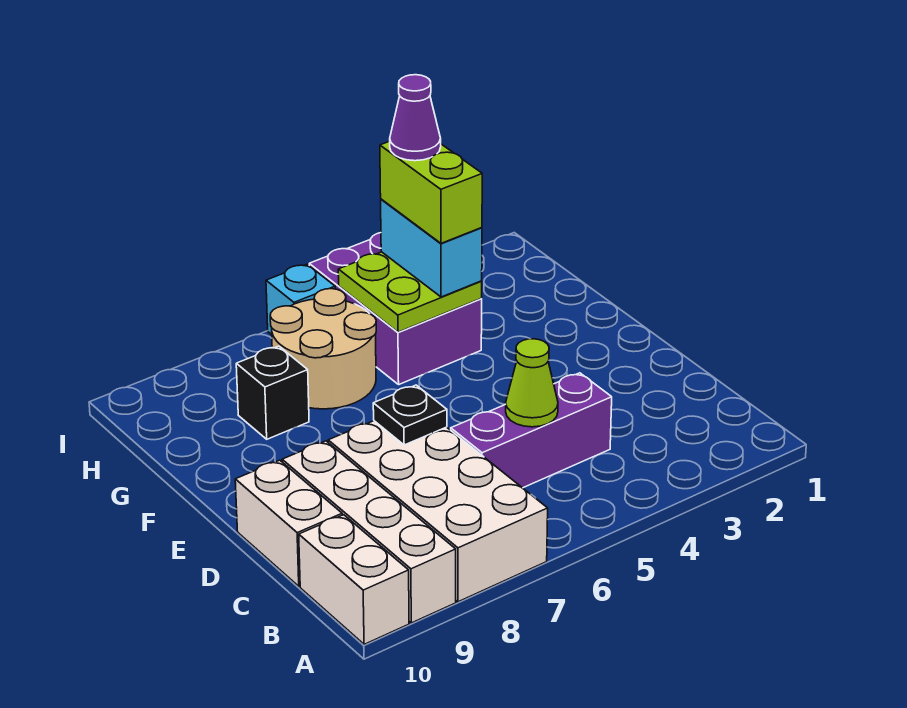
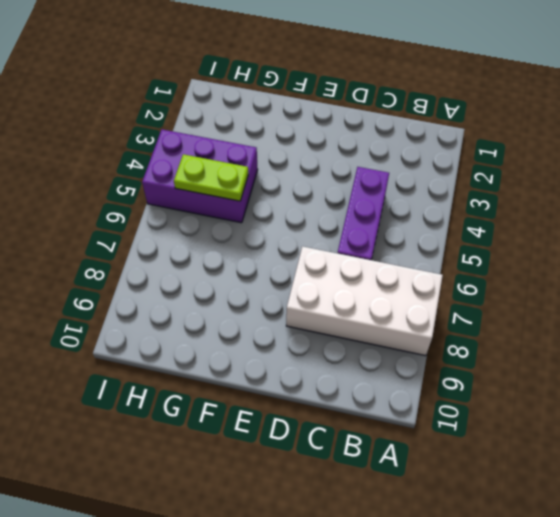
lime plate G5:H5 level 2 -> lime plate G4:H5 level 2
none -> white brick A9:D9 level 1
none -> white brick A10:B10 level 1
none -> white brick C10:D10 level 1

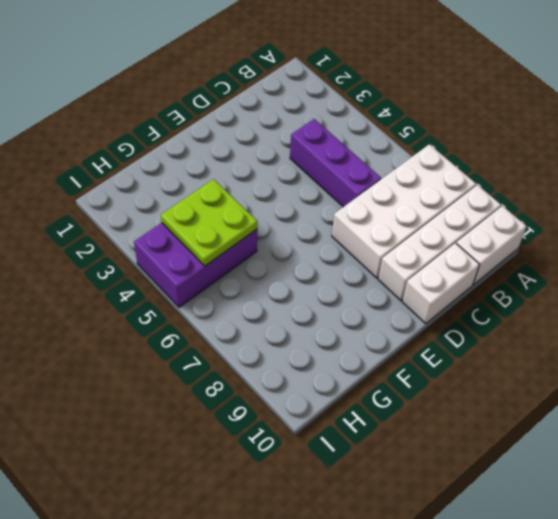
none -> tan round brick G6:H7 level 1
none -> black brick G8 level 1
none -> cyan brick I6 level 1

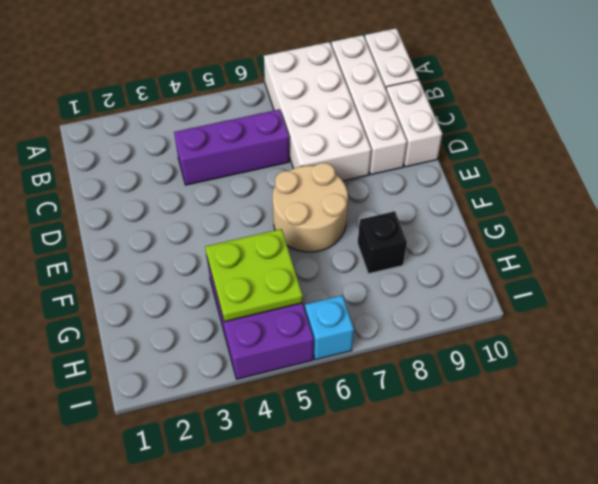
tan round brick E6:F7 level 1 -> tan round brick G6:H7 level 1
none -> lime cone C5 level 2
none -> black plate D7 level 2
none -> cyan brick G4:H4 level 3

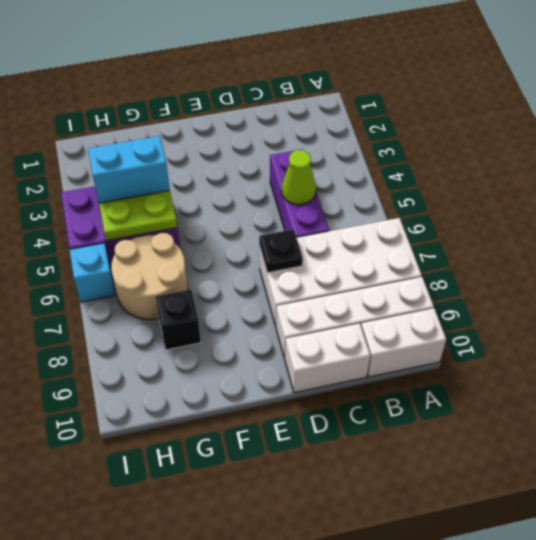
none -> lime brick G4:H4 level 4
none -> purple cone H4 level 5

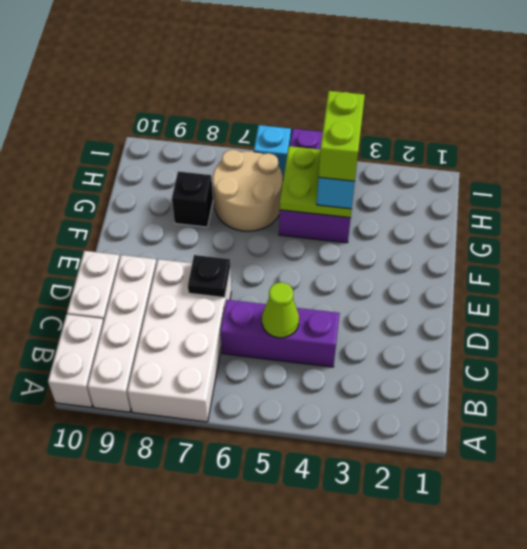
none -> purple cone H4 level 5

